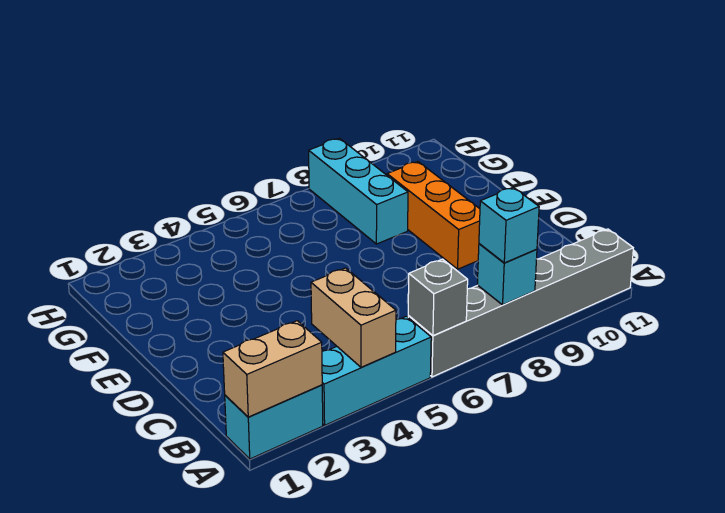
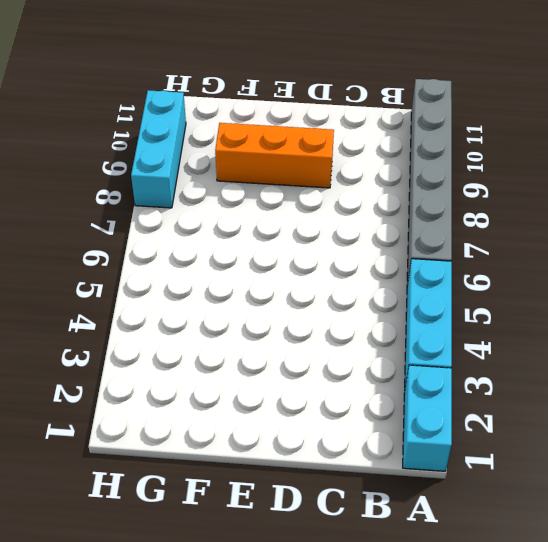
cyan brick H8:H10 level 1 -> cyan brick F8:H8 level 1
none -> tan brick A1:A2 level 2
none -> tan brick A4:B4 level 2

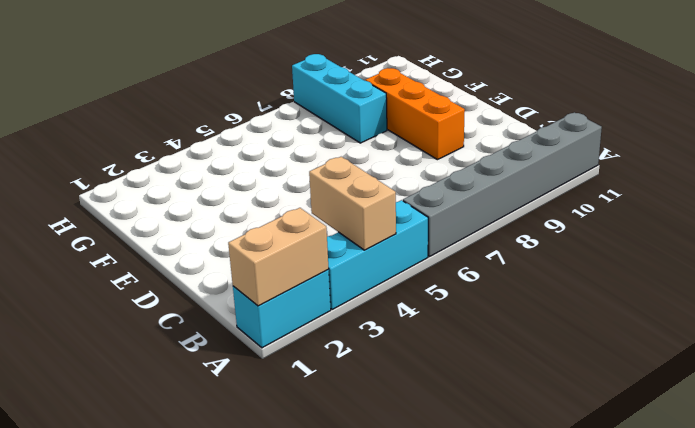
none -> grey brick A6 level 2
none -> cyan brick A8 level 2

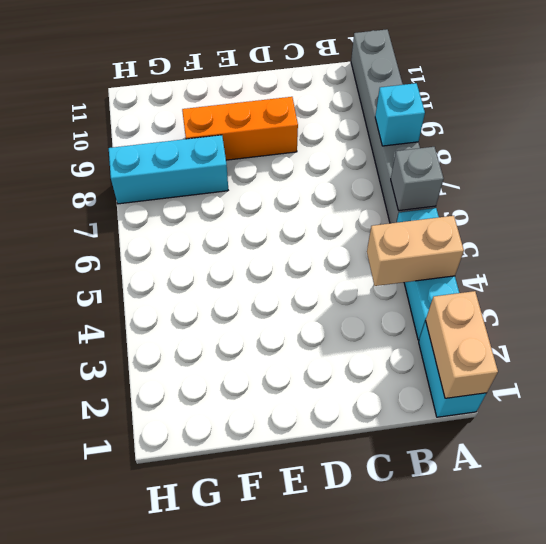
none -> cyan brick A8 level 3

